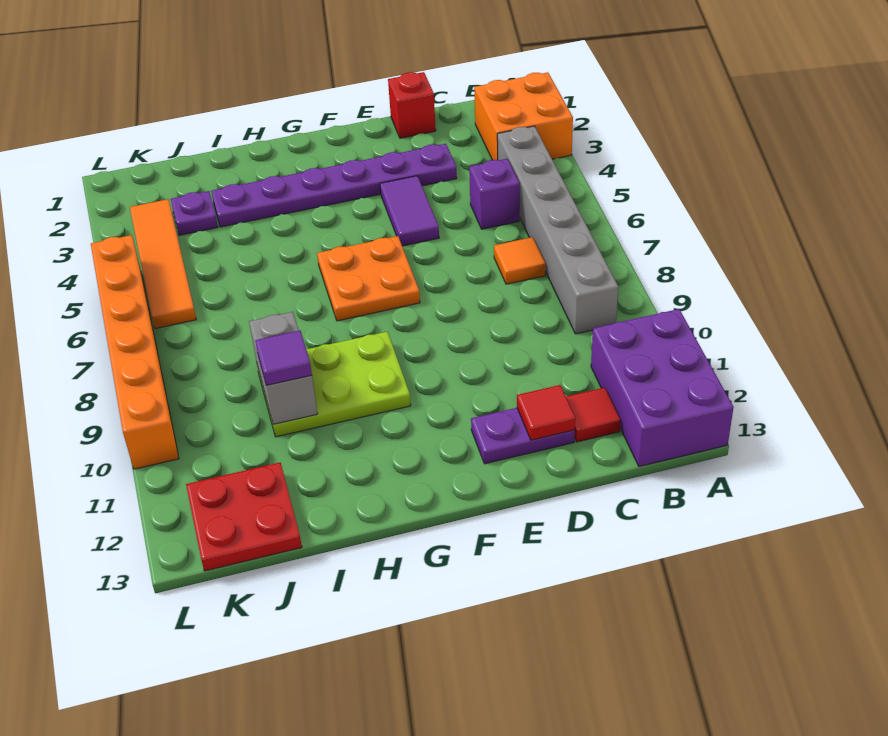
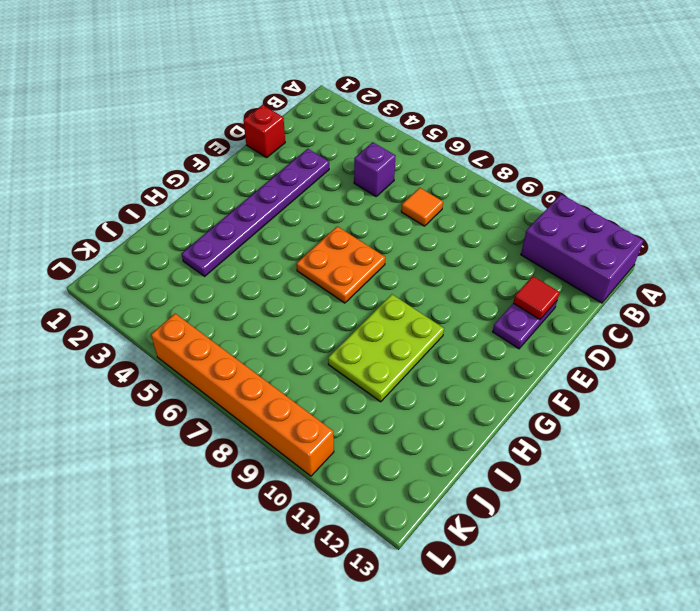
none -> orange brick A2:B3 level 1
none -> grey brick B4:B9 level 1
none -> red tile C12 level 1

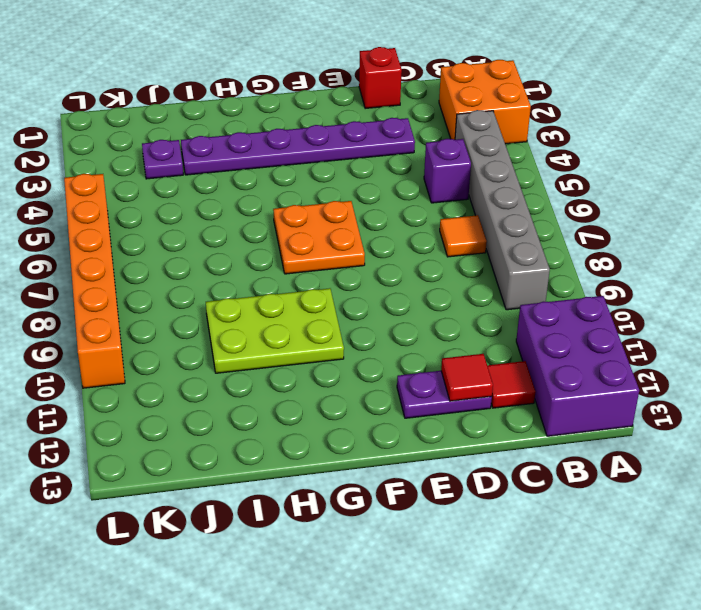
none -> purple tile E4:E5 level 1
none -> red plate J12:K13 level 1
none -> orange tile K3:K6 level 1

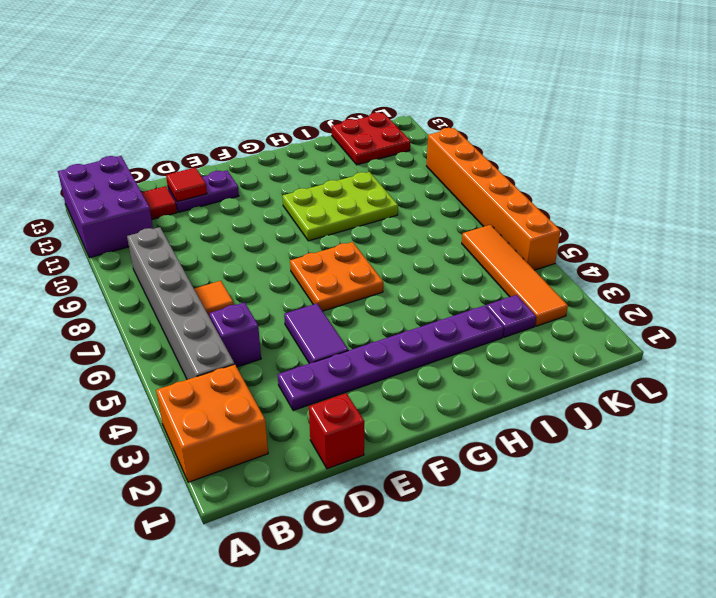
none -> grey brick I9:I10 level 2
none -> purple tile I10 level 3

